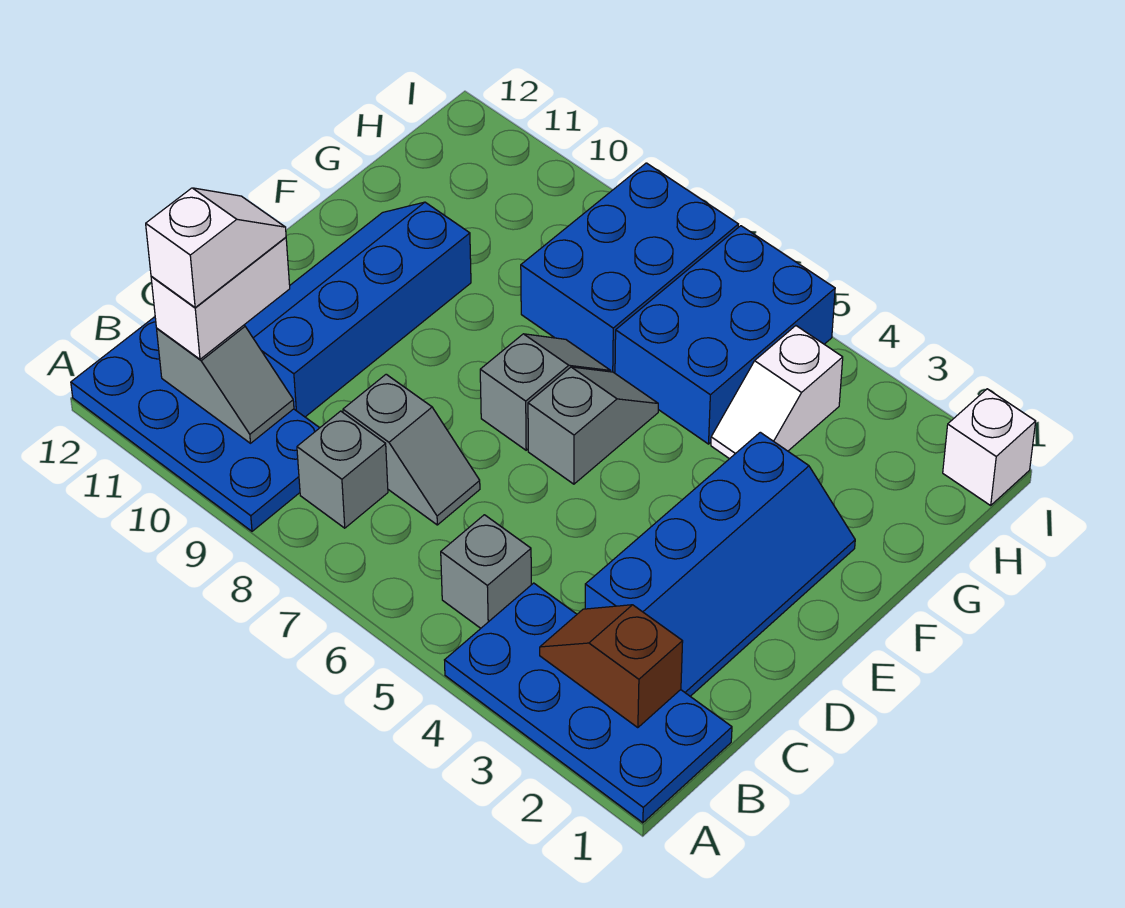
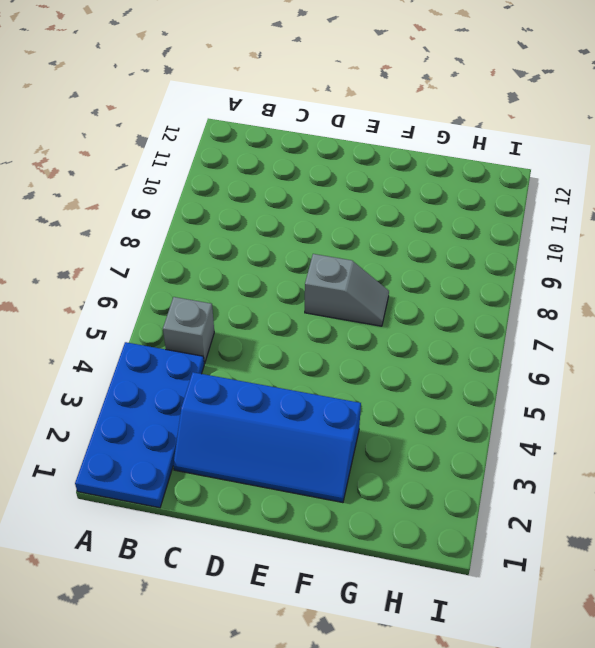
none -> blue plate A9:B12 level 1
none -> grey brick B8 level 1
none -> grey slope C7:C8 level 1 top 8

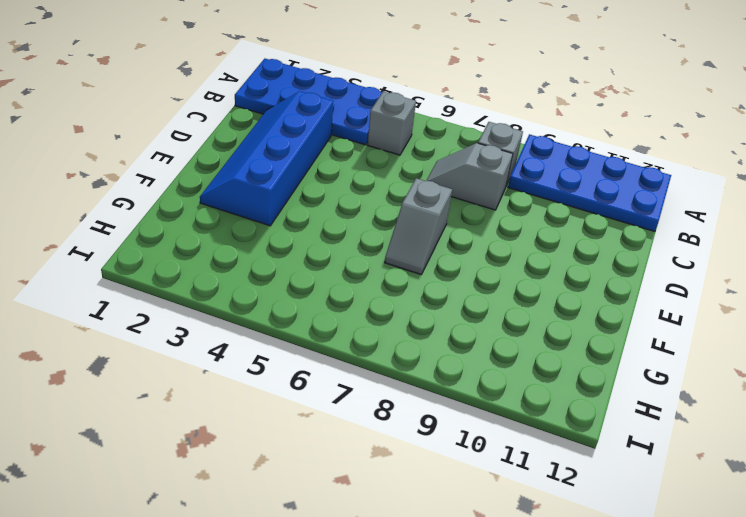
none -> blue slope C10:F11 level 1 top 10
none -> grey slope E6:F6 level 1 top E
none -> white slope G4:H4 level 1 top H

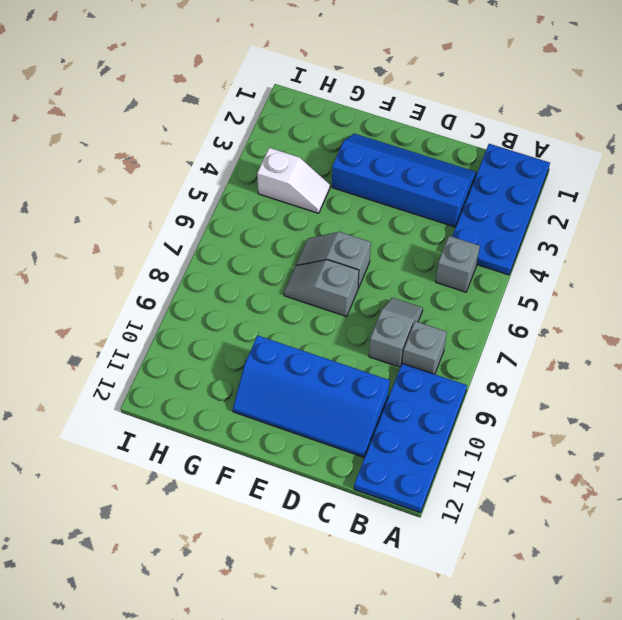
none -> blue brick G5:I6 level 1
none -> blue brick G7:I8 level 1
none -> white brick I1 level 1

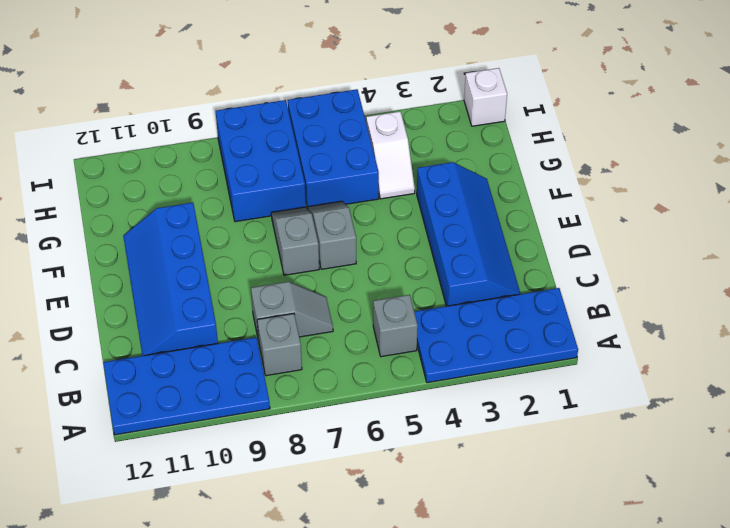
none -> brown slope B2:B3 level 2 top 2
none -> grey slope B10:B11 level 2 top 11
none -> white brick B11:C11 level 3

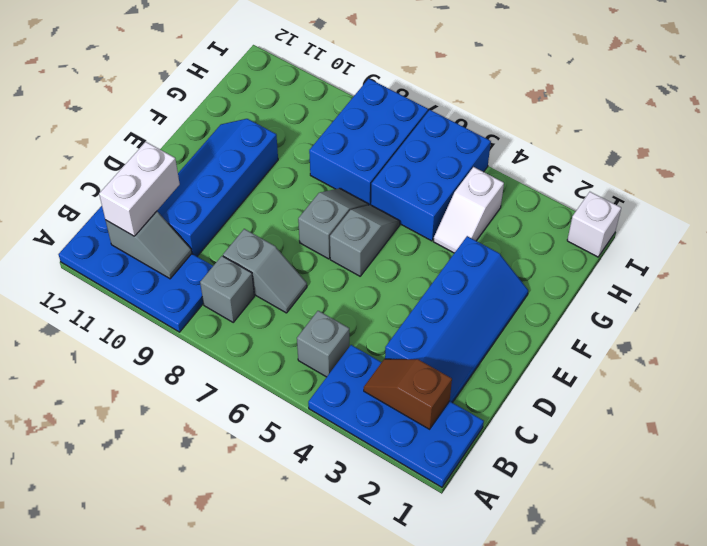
none -> white slope B11:C11 level 4 top B

